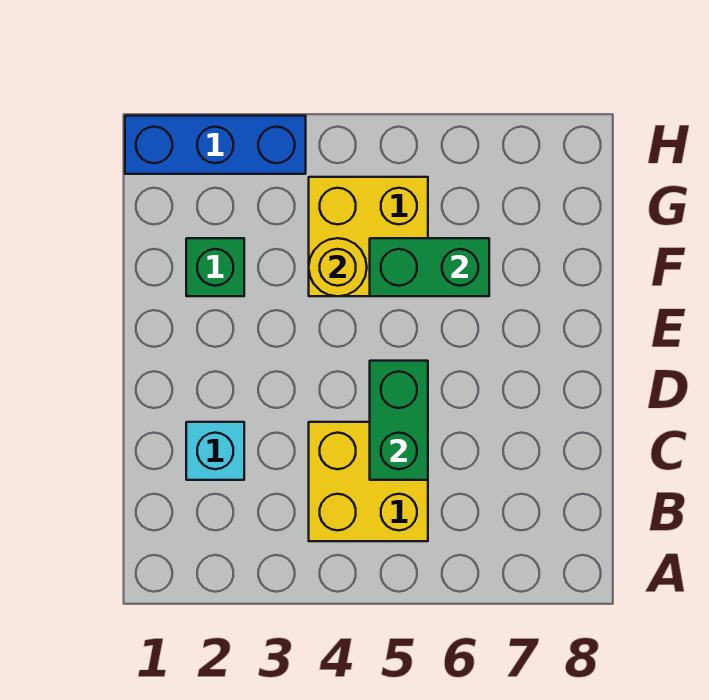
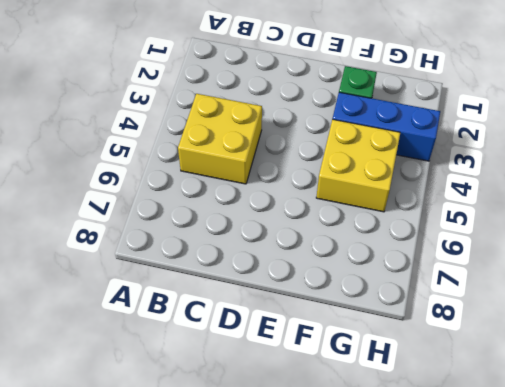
blue brick F3:H3 level 1 -> blue brick H1:H3 level 1
none -> cyan brick C2 level 1
none -> green brick C5:D5 level 2

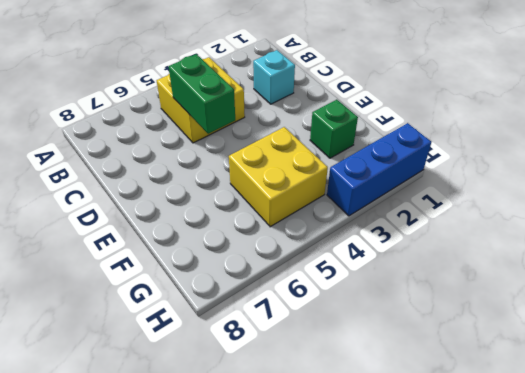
none -> yellow round brick F4 level 2
none -> green brick F5:F6 level 2

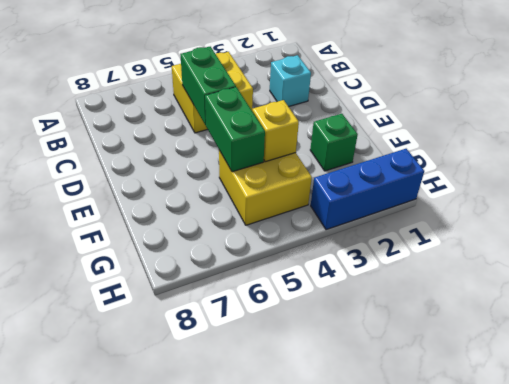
green brick E5:F5 level 2 -> green brick F5:F6 level 2
yellow brick F4 level 2 -> yellow round brick F4 level 2

